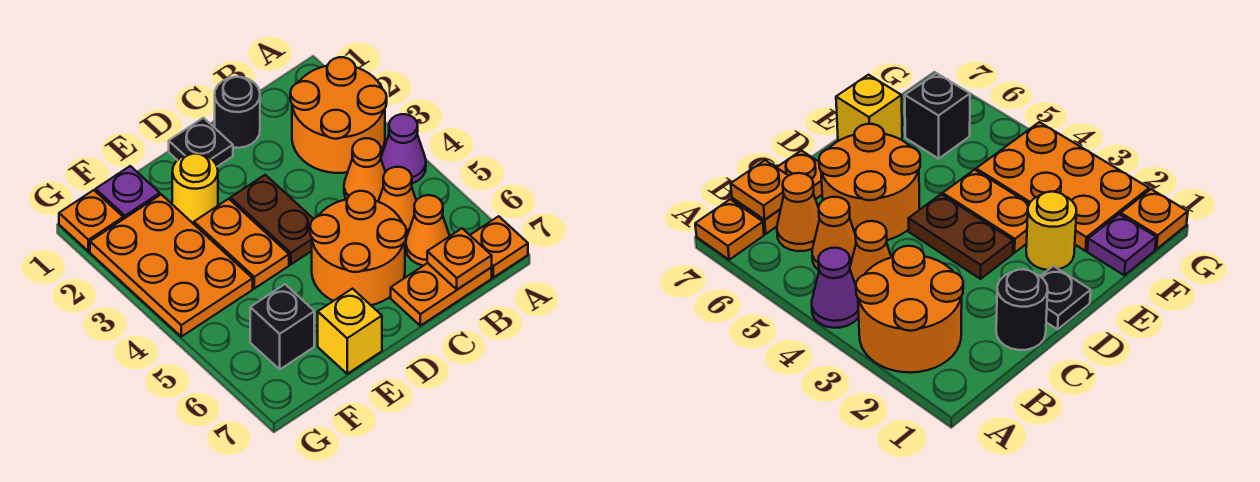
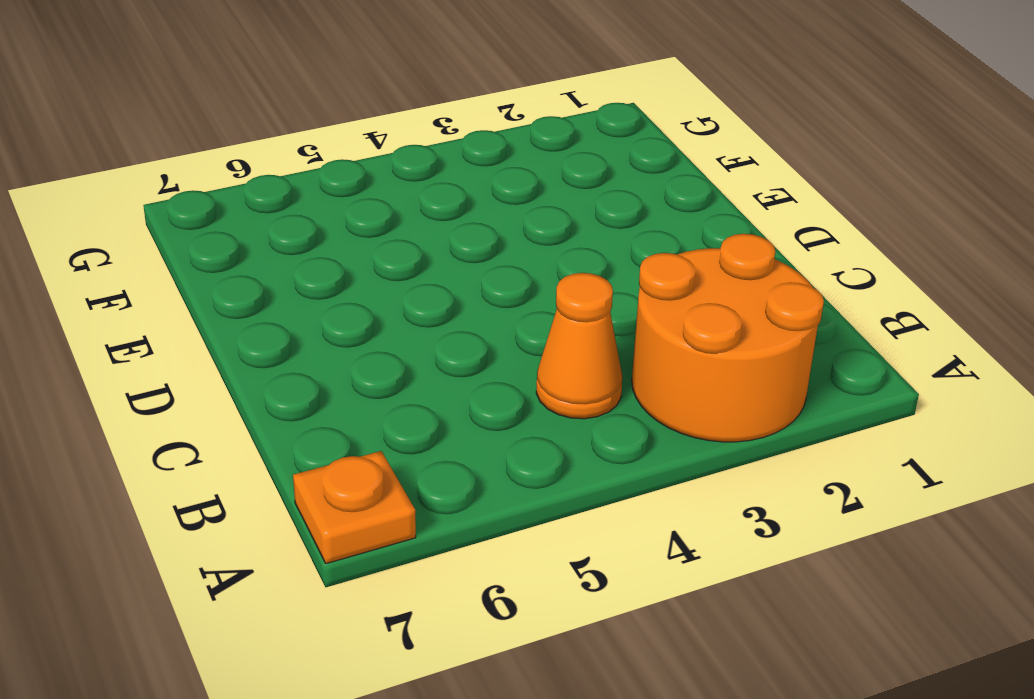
none -> purple cone A4 level 1
none -> orange cone B5 level 1
none -> orange cone B6 level 1

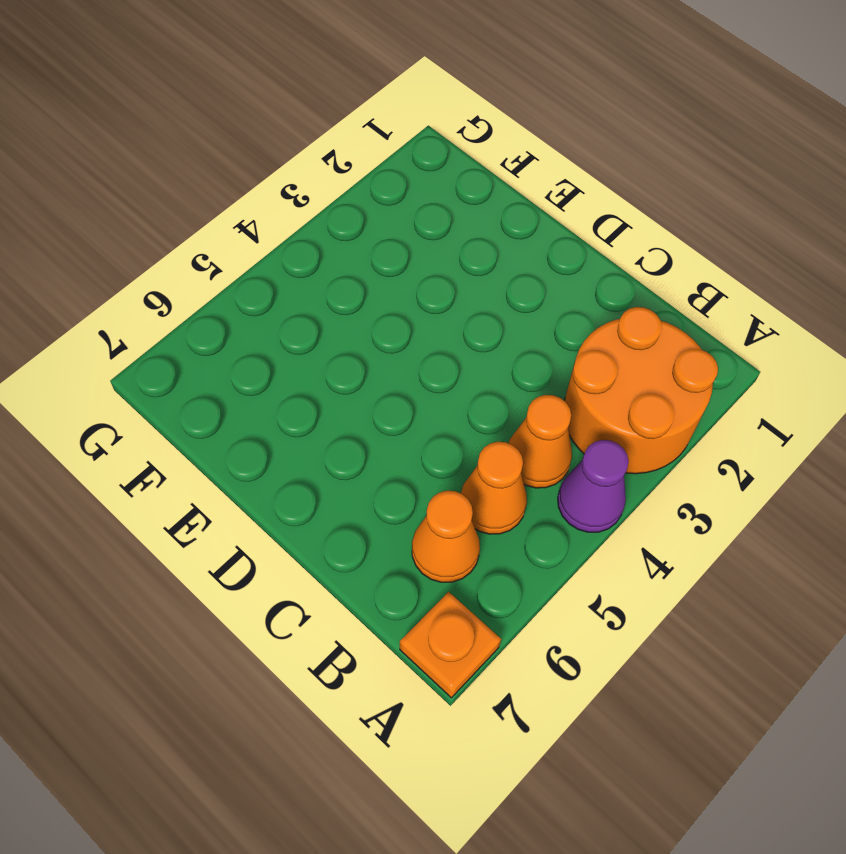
none -> orange plate B7:C7 level 1
none -> black round brick C1 level 1
none -> orange round brick C5:D6 level 1

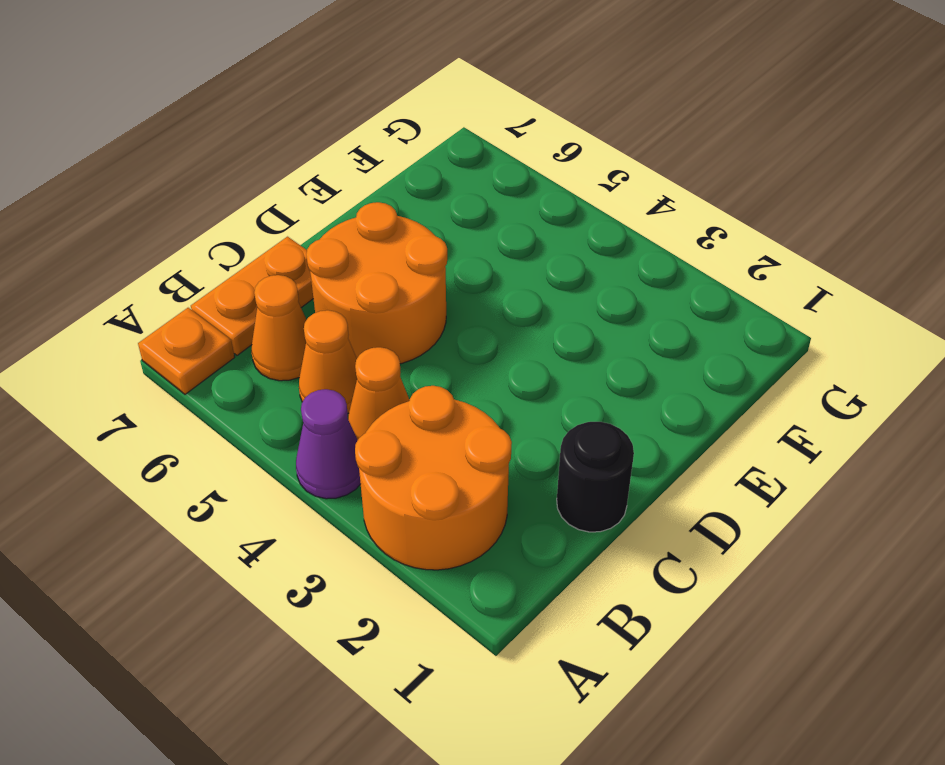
none -> black plate D1 level 1
none -> brown plate D3:D4 level 1
none -> yellow round brick E2 level 1

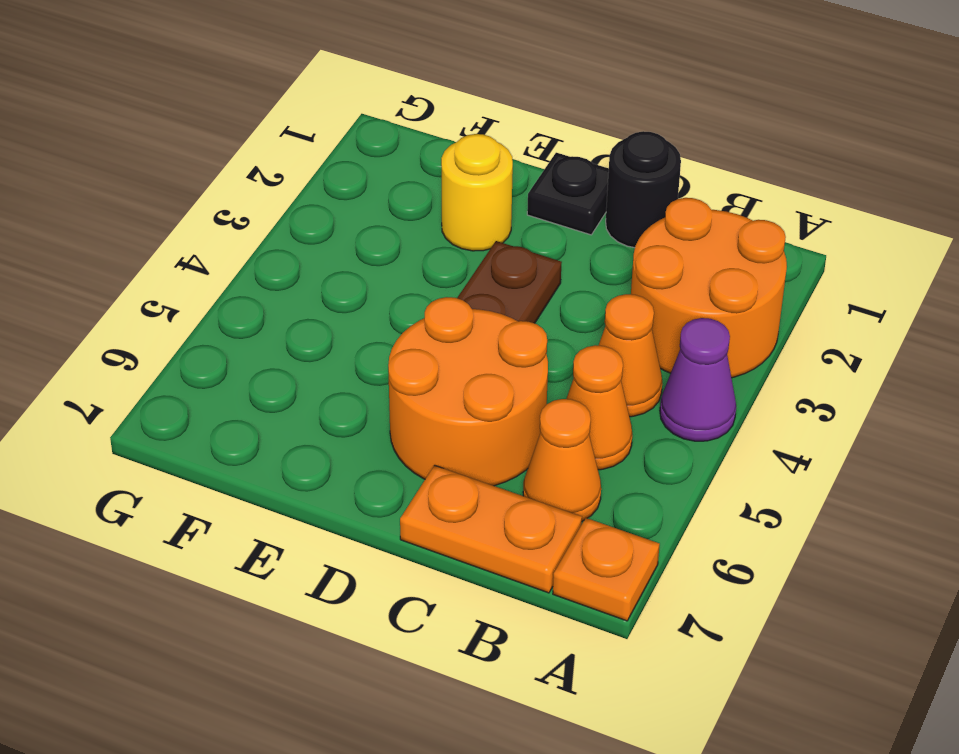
none -> orange plate E3:E4 level 1
none -> yellow brick E7 level 1
none -> purple plate F1 level 1

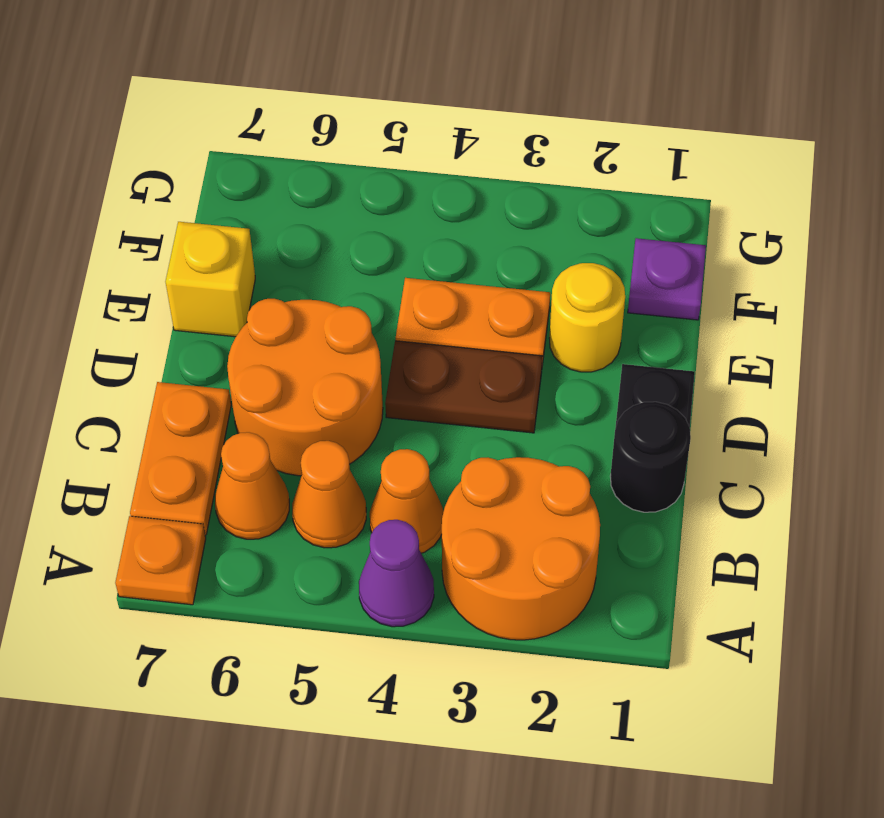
none -> orange plate F2:G4 level 1
none -> black brick F6 level 1
none -> orange plate G1 level 1

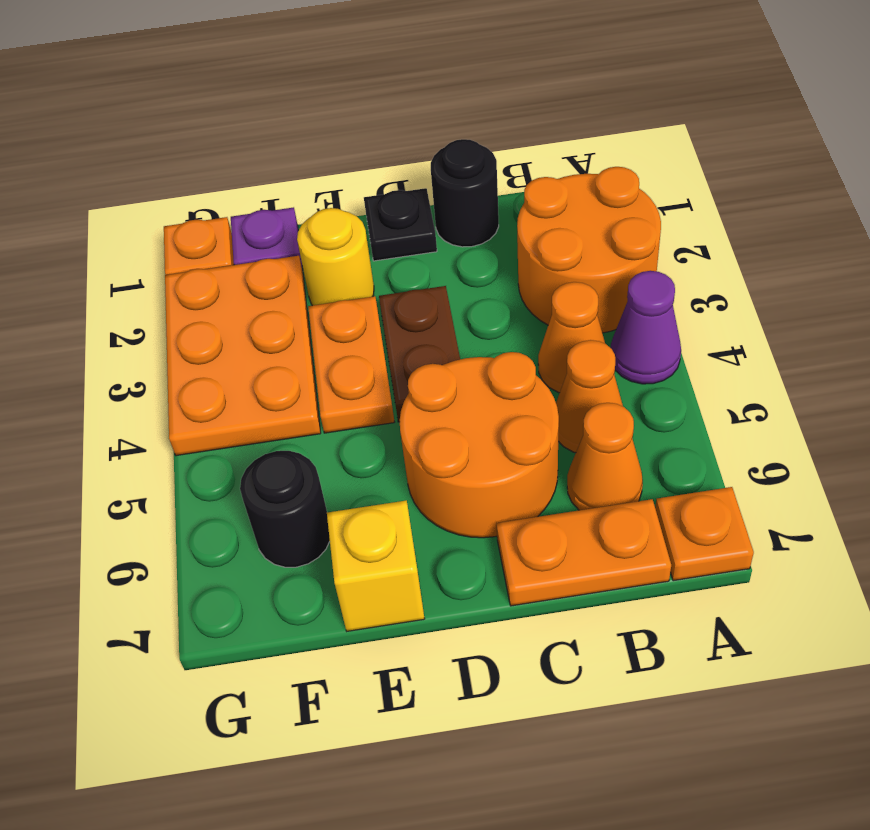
black round brick F6 level 1 -> black brick F6 level 1
none -> orange plate B7 level 2

